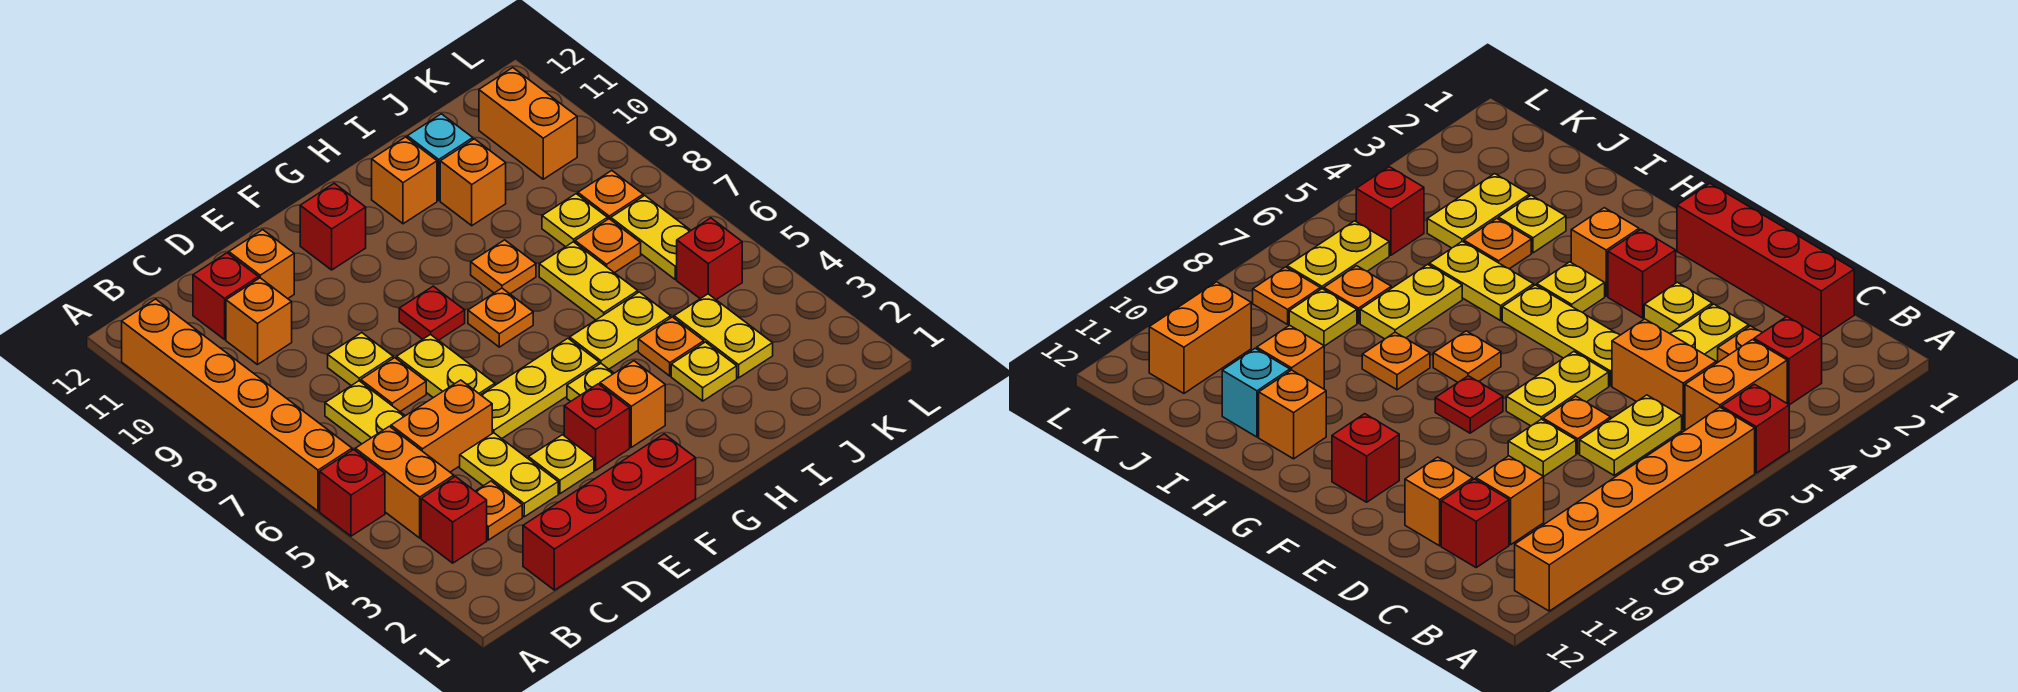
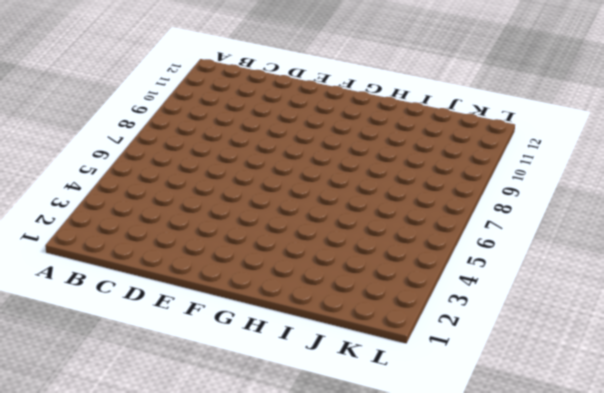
none -> red brick A5 level 1
none -> orange brick A6:A11 level 1
none -> red brick B3 level 1
none -> orange brick B4:B5 level 1

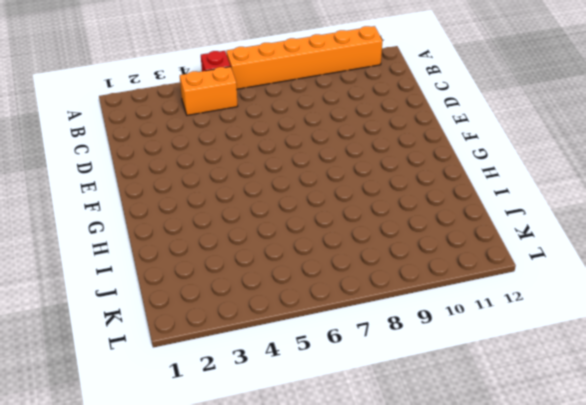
none -> red brick B3 level 1
none -> red brick C1:F1 level 1
none -> orange plate C3 level 1
none -> orange brick C5:D5 level 1

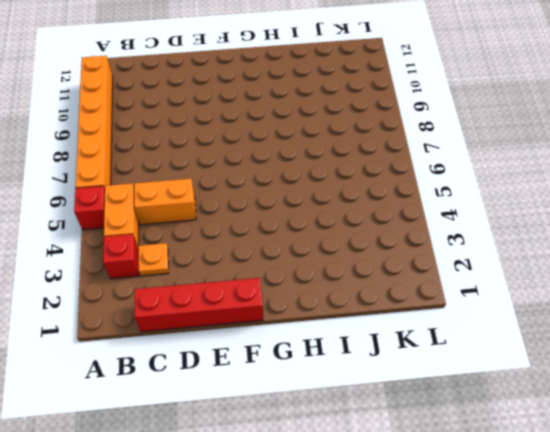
none -> yellow plate C6:C7 level 1
none -> orange brick C10 level 1
none -> red brick C11 level 1
none -> yellow plate D3:D4 level 1

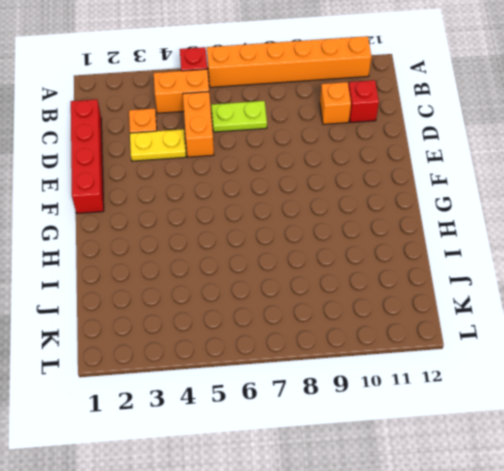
lime plate C6:C7 level 1 -> yellow plate C6:C7 level 1
none -> red brick B3 level 1
none -> orange plate D7 level 1
none -> yellow plate D8 level 1
none -> orange brick D11 level 1

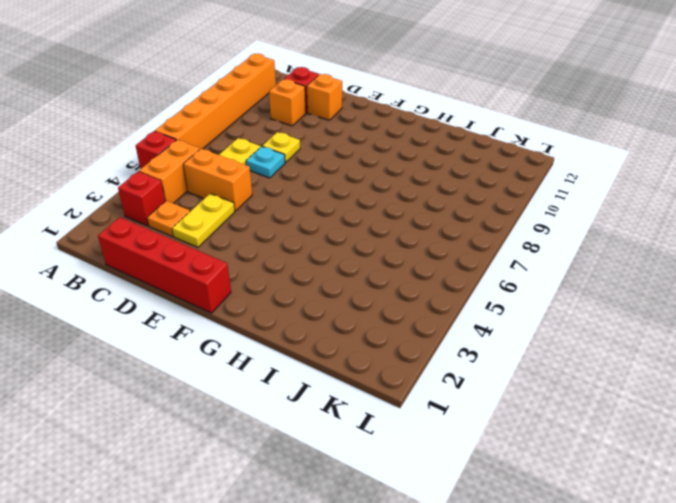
cyan plate D7 level 1 -> orange plate D7 level 1
none -> yellow plate E3 level 1
none -> yellow plate E5:G5 level 1
none -> yellow plate E6:E7 level 1
none -> red brick F3 level 1

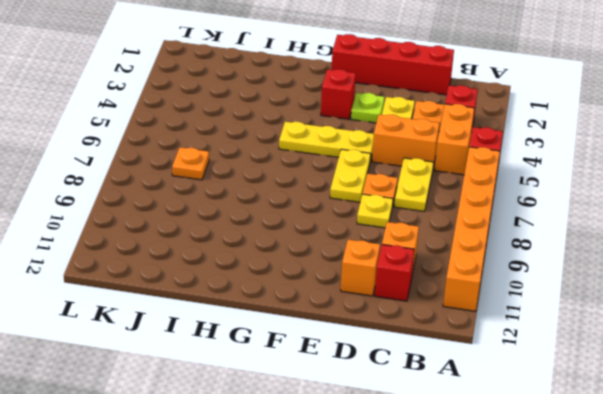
lime plate E3 level 1 -> yellow plate E3 level 1
none -> red plate F8 level 1
none -> red brick F11 level 1
none -> orange brick G3 level 1
none -> yellow plate G4 level 1

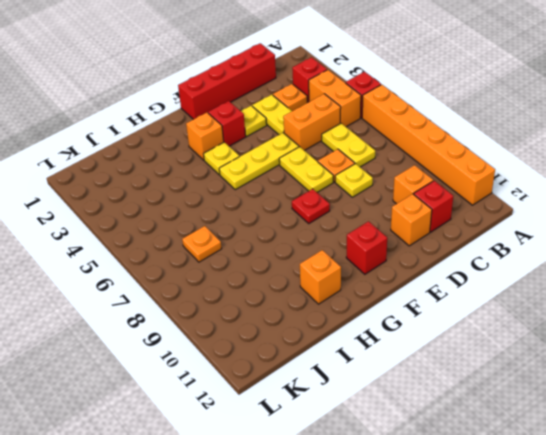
none -> orange plate G7 level 1
none -> yellow plate H5:I5 level 1
none -> orange plate H8 level 1
none -> yellow plate I3 level 1

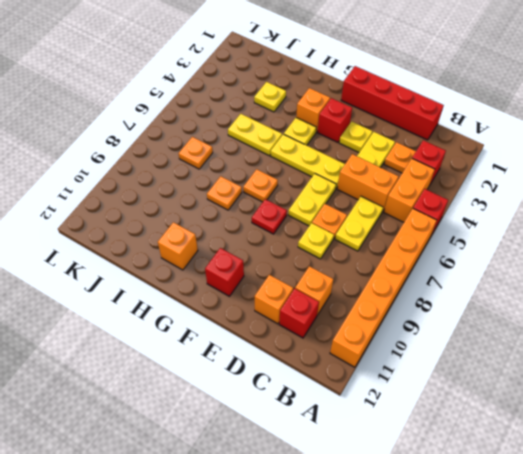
none -> orange plate I4 level 1
none -> yellow plate I6:I7 level 1
none -> orange brick I10 level 1
none -> cyan brick I11 level 1

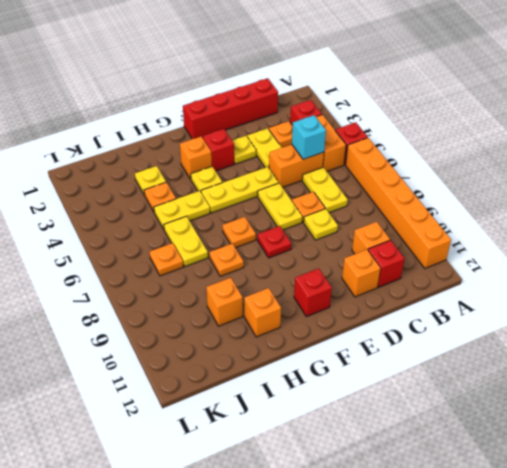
cyan brick C5 level 2 -> cyan brick I11 level 1
none -> yellow plate J3:J4 level 1
none -> yellow plate J8 level 1
none -> red brick K5 level 1
none -> yellow plate K6:K7 level 1

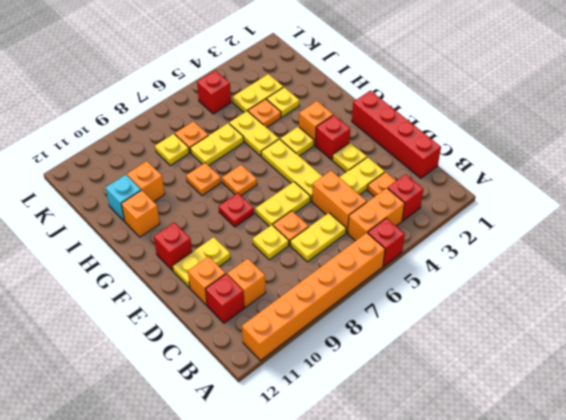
yellow plate E10:E11 level 1 -> yellow plate K6:K7 level 1
none -> orange plate K8 level 1
none -> orange brick K10:K11 level 1

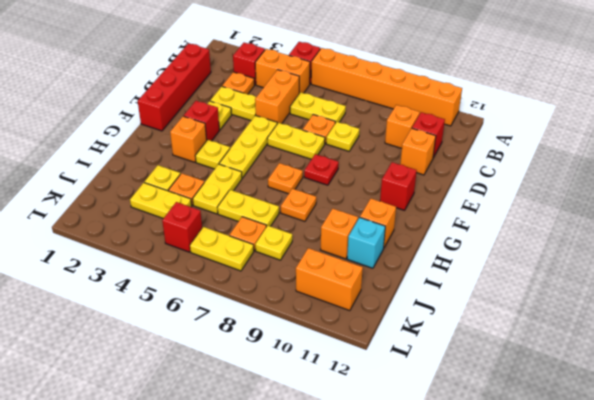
none -> orange plate K8 level 1

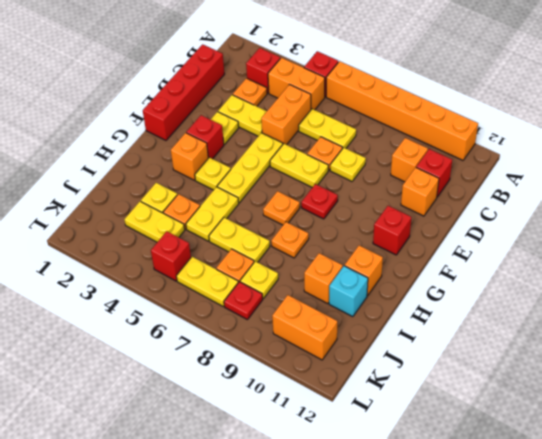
red plate K8 level 1 -> orange plate K8 level 1

